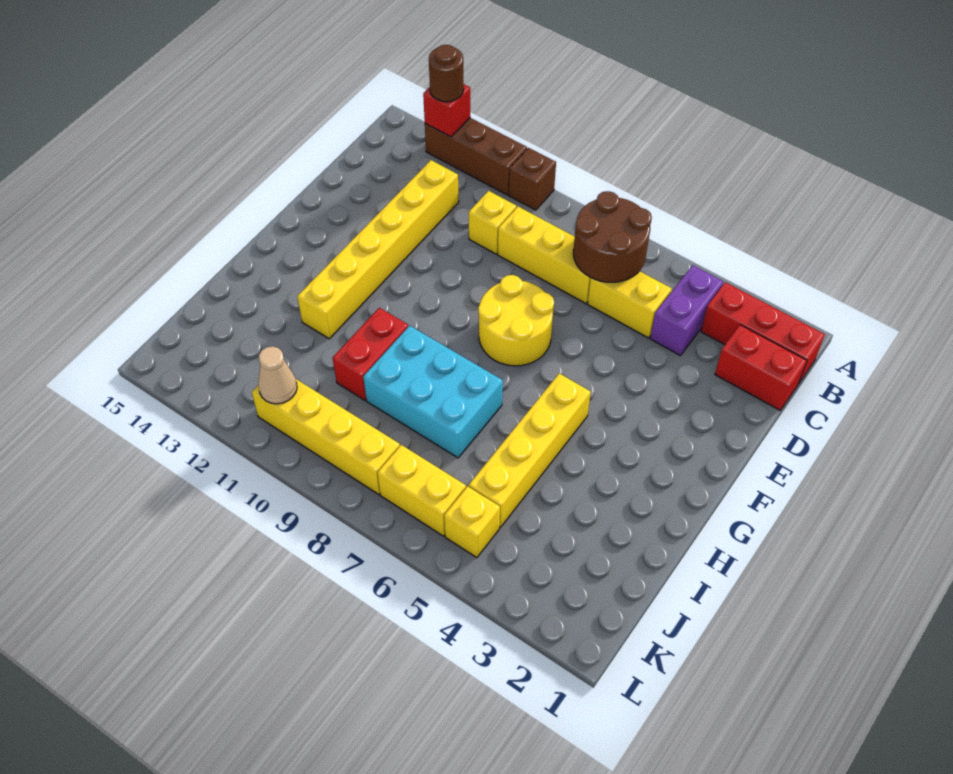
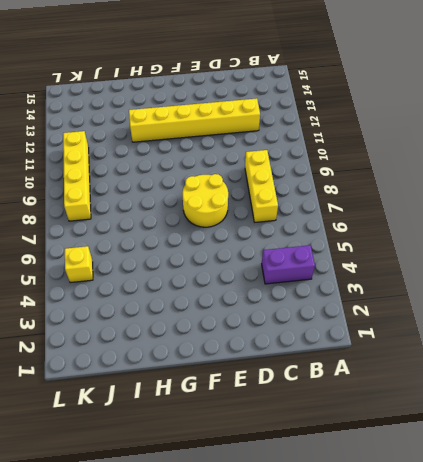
none -> brown brick A10 level 1
none -> brown brick A11:A13 level 1
none -> red brick B1:B3 level 1

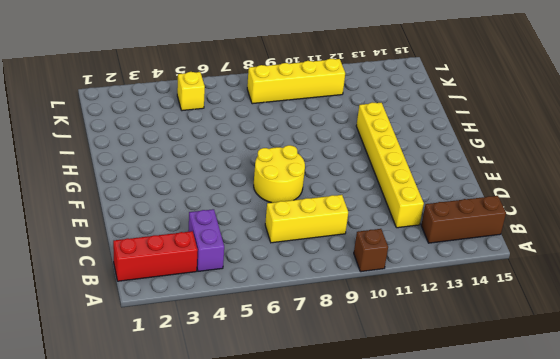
brown brick B13:B15 level 1 -> brown brick A11:A13 level 1
none -> red brick C1:C2 level 1
none -> yellow brick C5:C6 level 1
none -> yellow brick C10 level 1

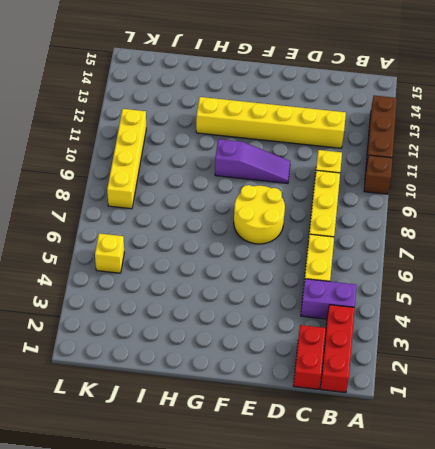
purple slope E10:G10 level 1 top G -> none
none -> yellow brick G5:J5 level 1
none -> cyan brick H7:I9 level 1
none -> red brick H10:I10 level 1

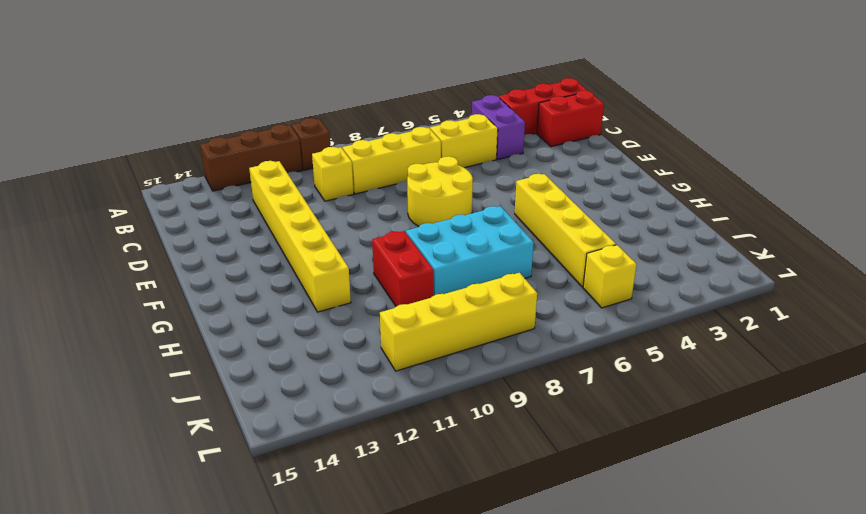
none -> yellow brick K6:K7 level 1
none -> red brick A13 level 2
none -> brown round brick B6:C7 level 2

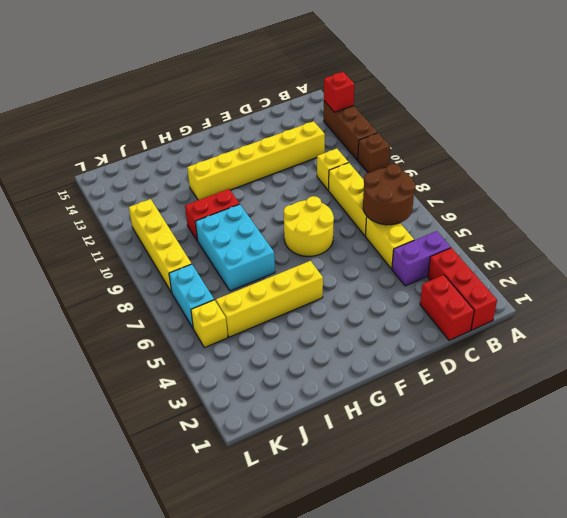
cyan brick K6:K7 level 1 -> yellow brick K6:K7 level 1
none -> tan cone K11 level 2
none -> brown round brick A13 level 3

